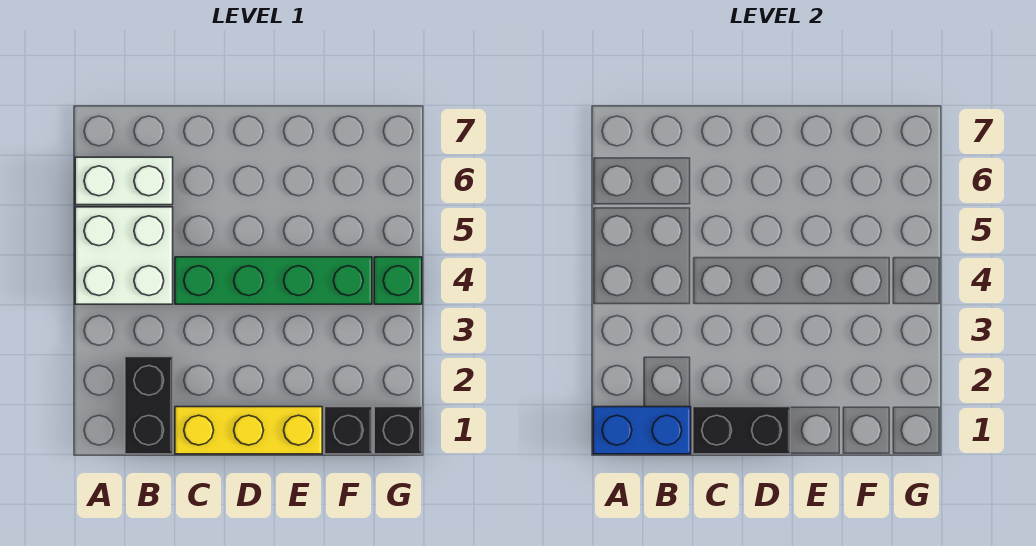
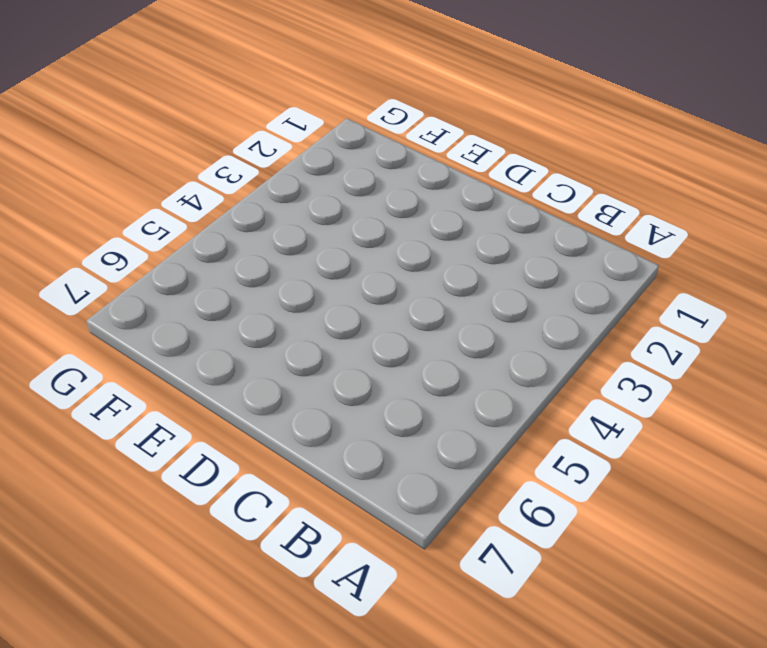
none -> white brick A4:B5 level 1
none -> white brick A6:B6 level 1

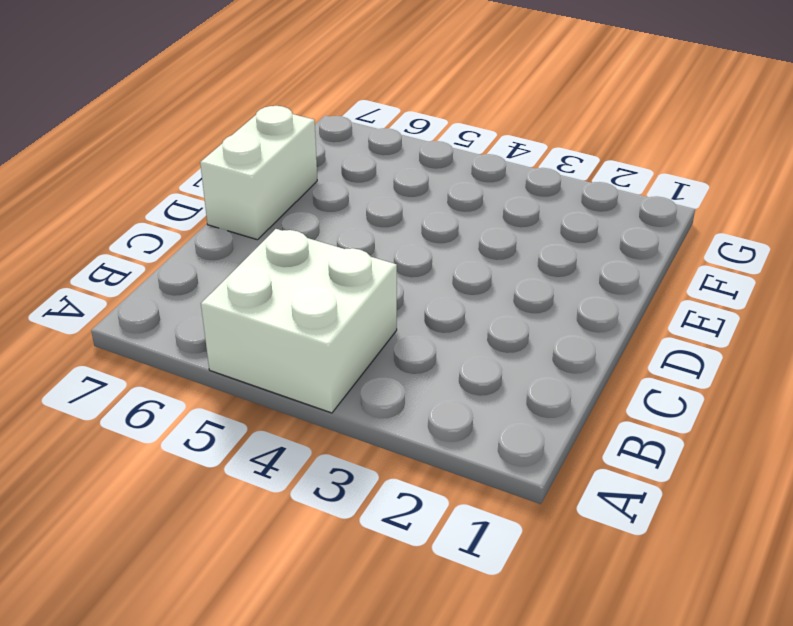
white brick D7:E7 level 1 -> white brick A6:B6 level 1
none -> black brick B1:B2 level 1
none -> yellow brick C1:E1 level 1

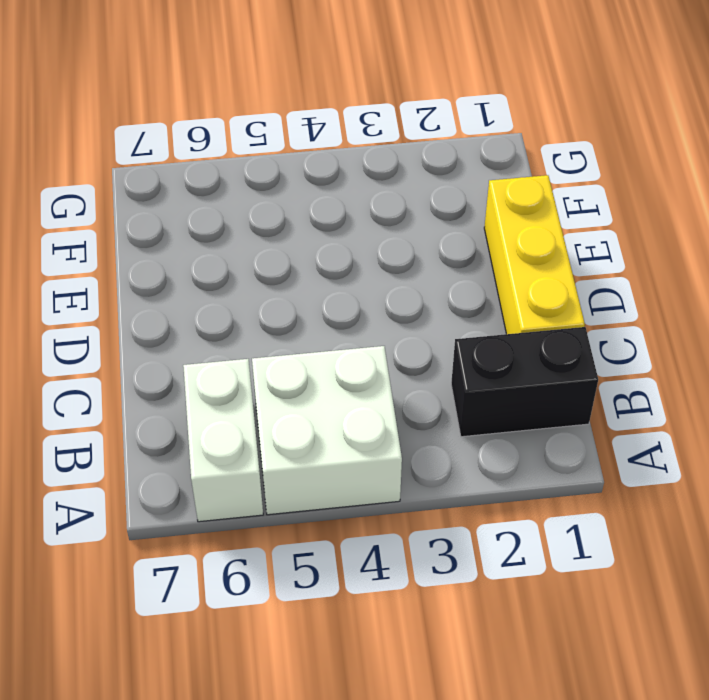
none -> green brick C4:F4 level 1
none -> black brick F1 level 1

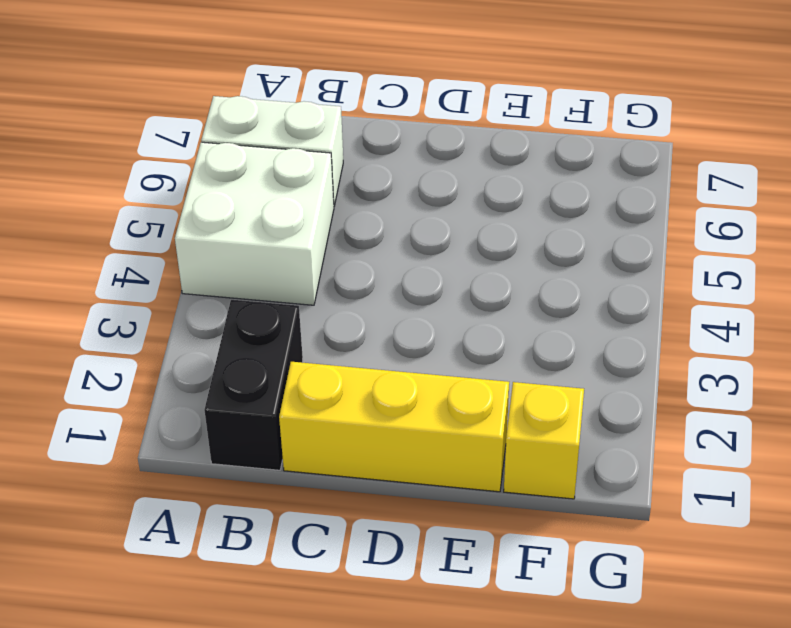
yellow brick F1 level 1 -> black brick F1 level 1
none -> green brick C4:F4 level 1
none -> black brick G1 level 1

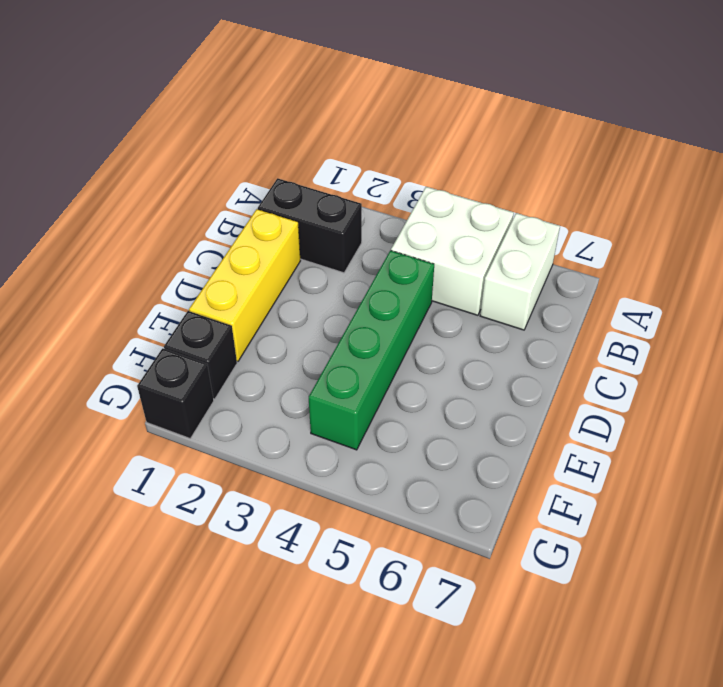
none -> green brick G4 level 1
none -> blue brick A1:B1 level 2

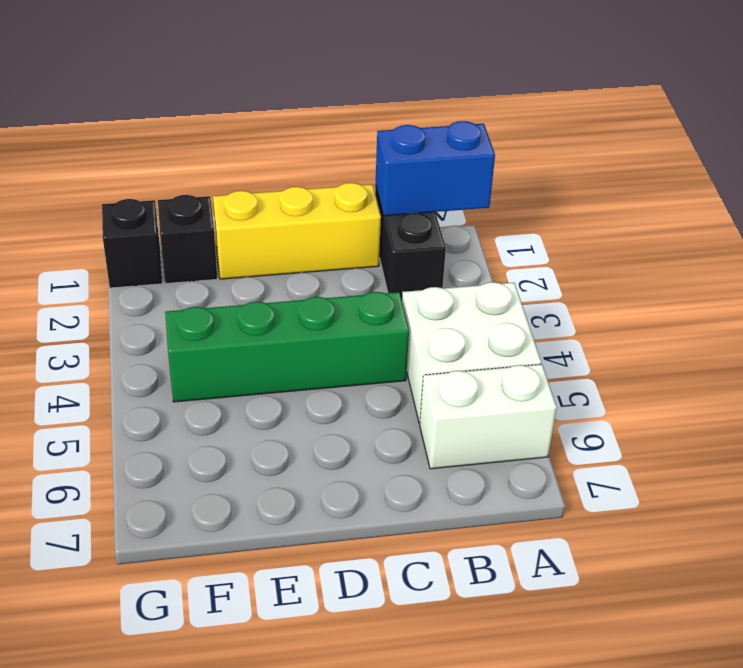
none -> green brick G4 level 1
none -> black brick C1:D1 level 2

